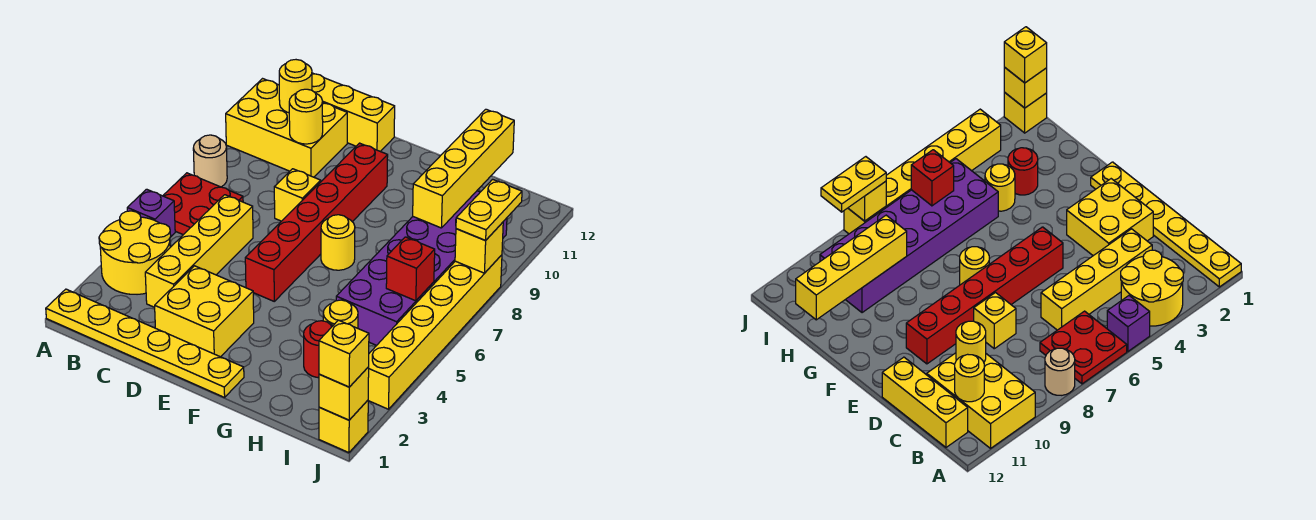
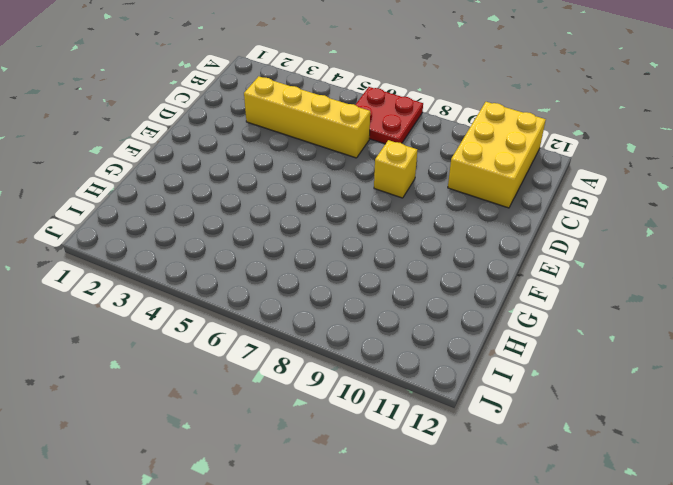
none -> yellow plate A1:F1 level 1
none -> yellow round brick A3:B4 level 1
none -> purple brick A5 level 1

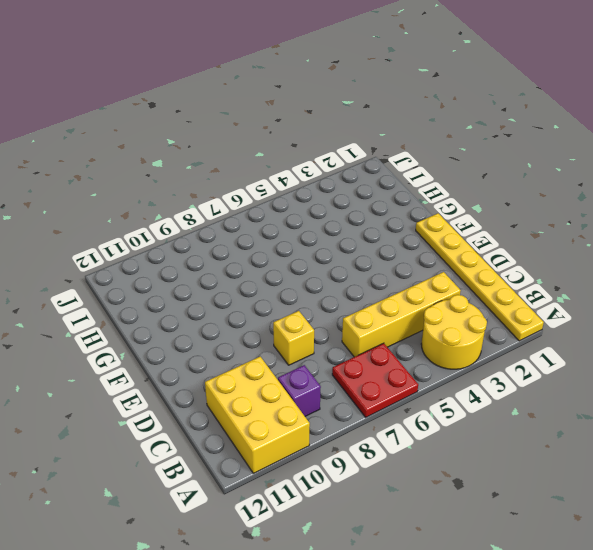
purple brick B9 level 1 -> purple brick A5 level 1
none -> tan round brick A8 level 1
none -> yellow brick B12:D12 level 1
none -> yellow brick D2:E3 level 1

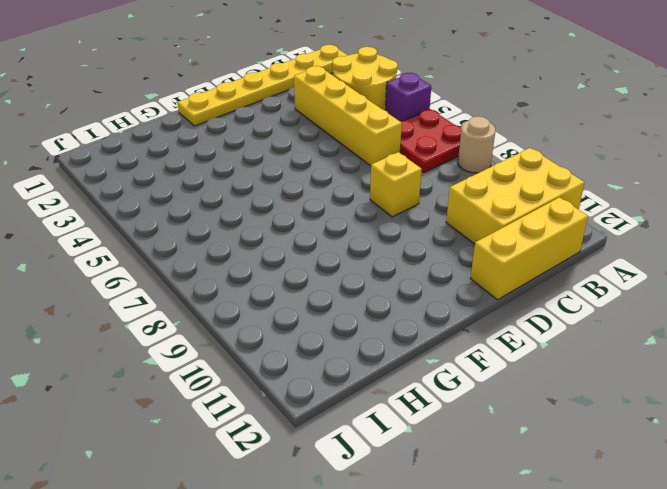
none -> yellow brick D2:E3 level 1
none -> red brick E5:E10 level 1
none -> yellow round brick F7 level 1

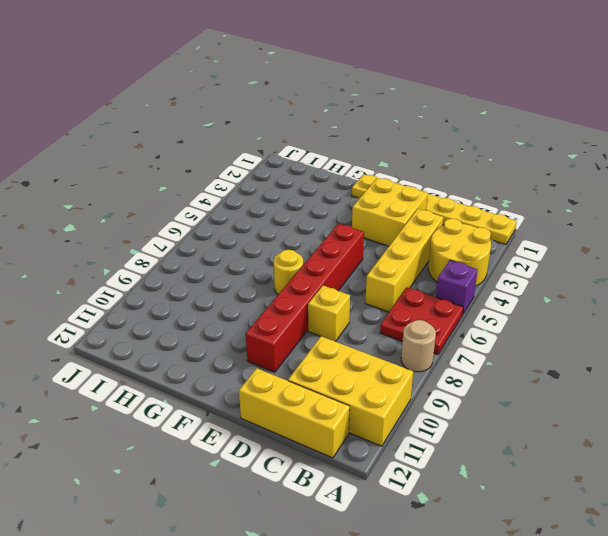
none -> red round brick H3 level 1
none -> yellow round brick H4 level 1
none -> purple brick H5:I10 level 1

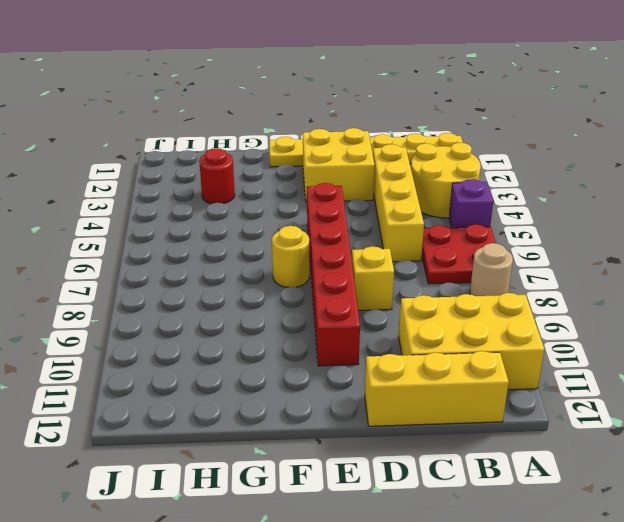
none -> yellow round brick H4 level 1
none -> purple brick H5:I10 level 1
none -> yellow brick J1 level 1

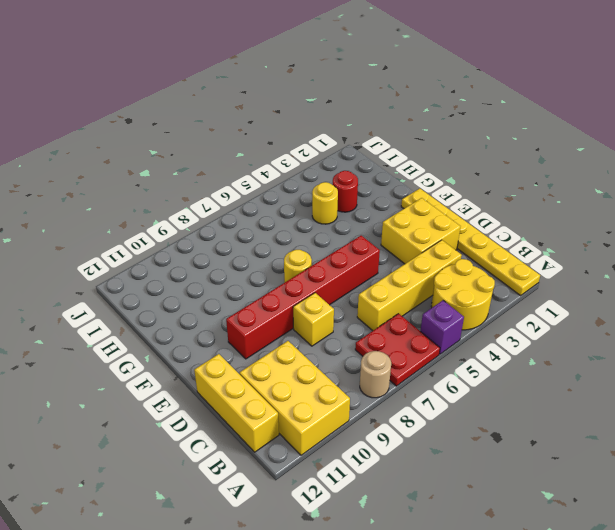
none -> purple brick H5:I10 level 1
none -> yellow brick J1 level 1
none -> yellow brick J3:J8 level 1

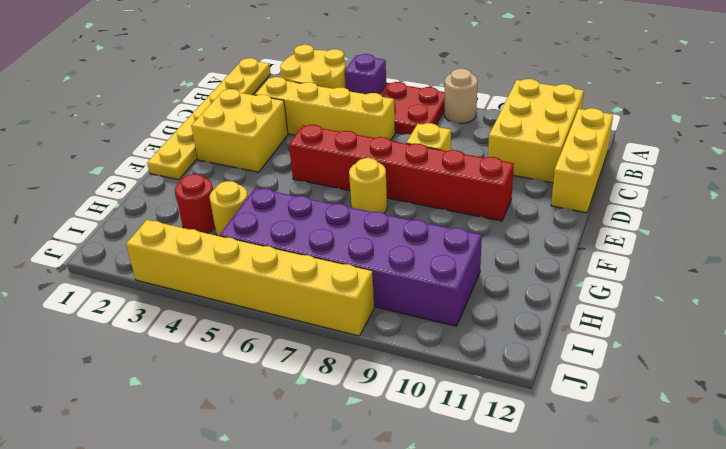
none -> yellow brick J1 level 1
none -> yellow round brick B11 level 2
none -> yellow round brick C10 level 2

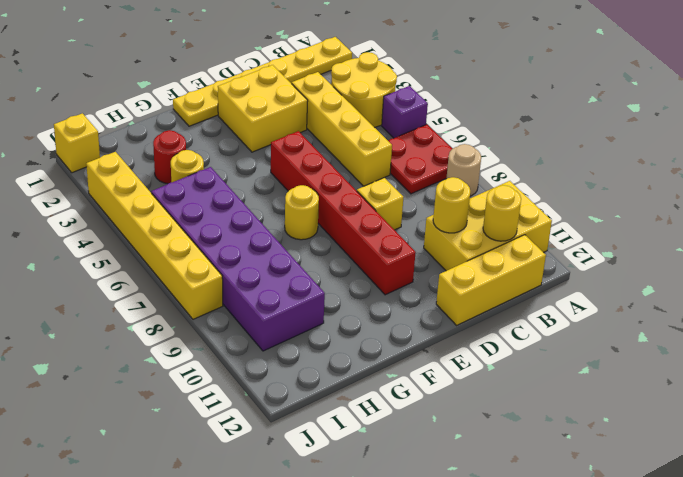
none -> yellow brick H9:H12 level 2
none -> red brick I6 level 2
none -> yellow brick J1 level 2

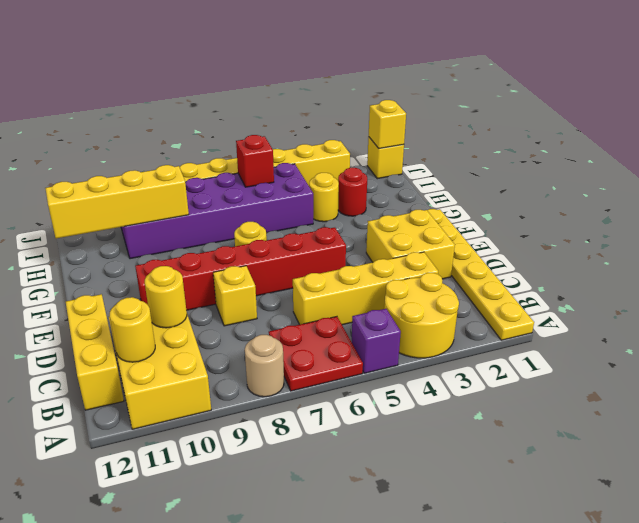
none -> yellow brick J8 level 2
none -> yellow brick J1 level 3
none -> yellow plate J8:J9 level 3

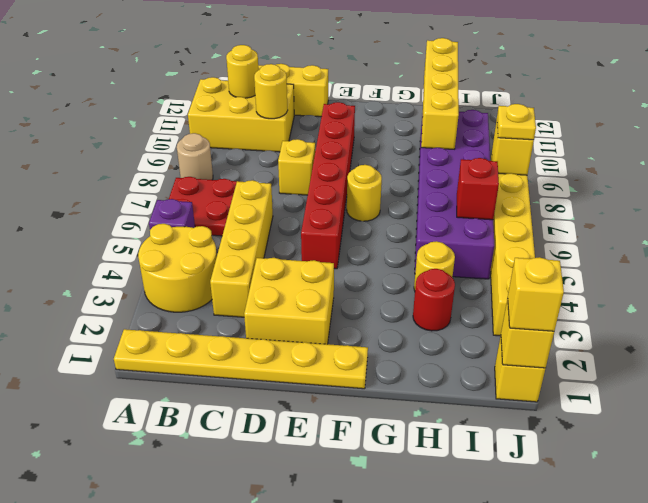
yellow plate J8 level 3 -> yellow plate J8:J9 level 3

